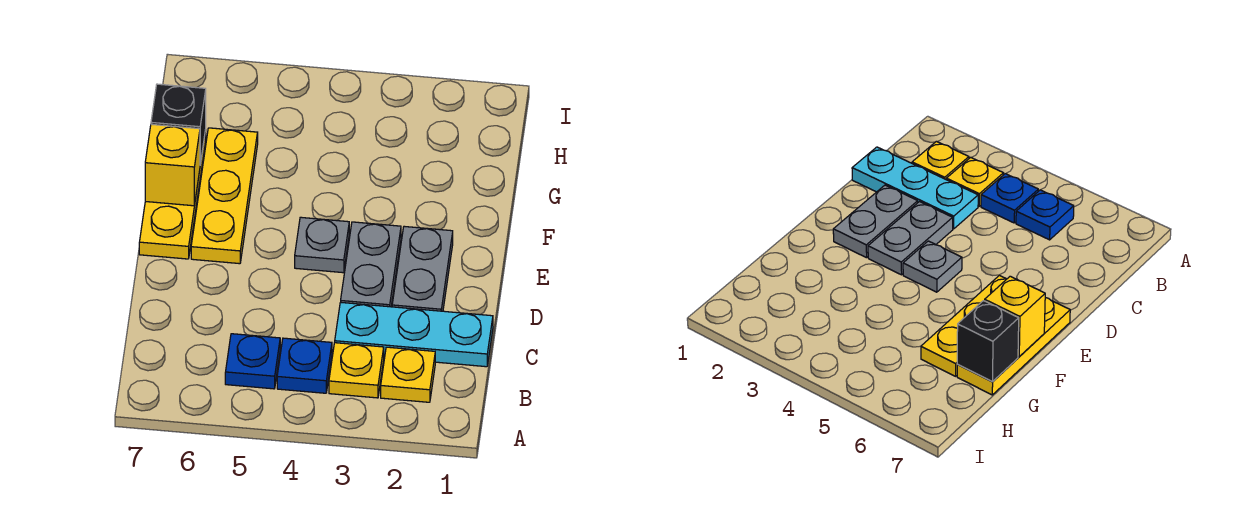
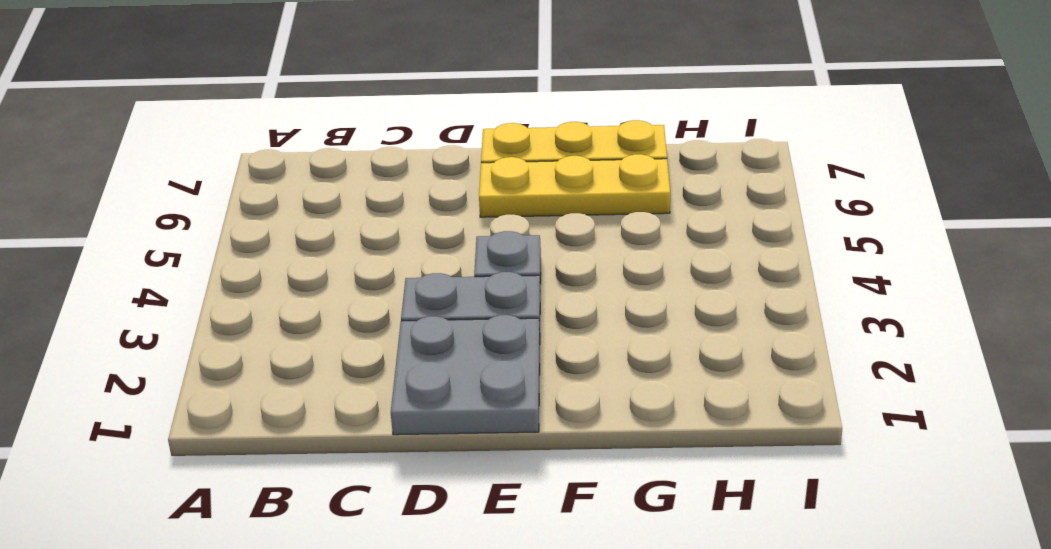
grey plate D1:E2 level 1 -> grey plate D2:E2 level 1
none -> yellow plate B2 level 1
none -> yellow plate B3 level 1
none -> blue plate B4 level 1

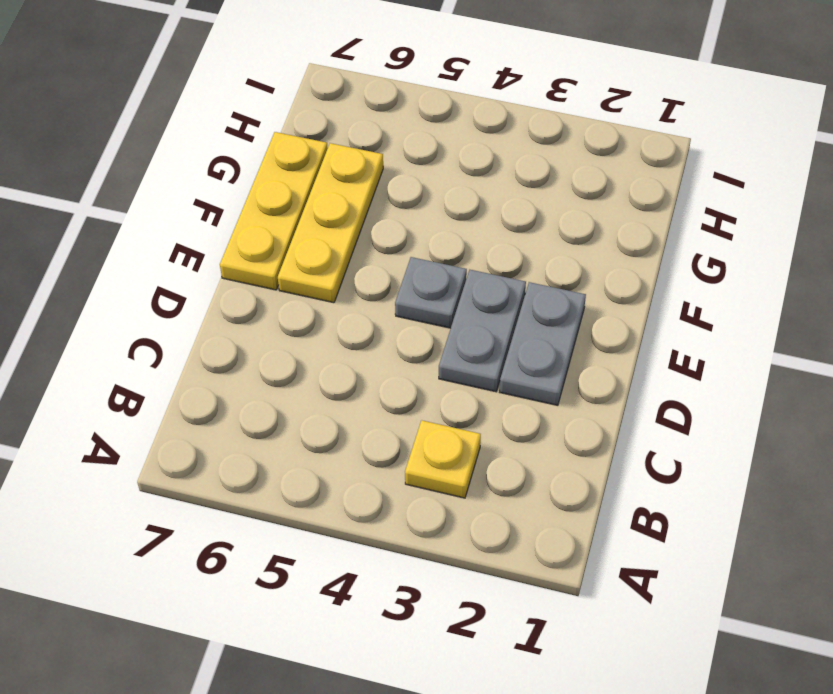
none -> yellow plate B2 level 1
none -> blue plate B4 level 1
none -> blue plate B5 level 1

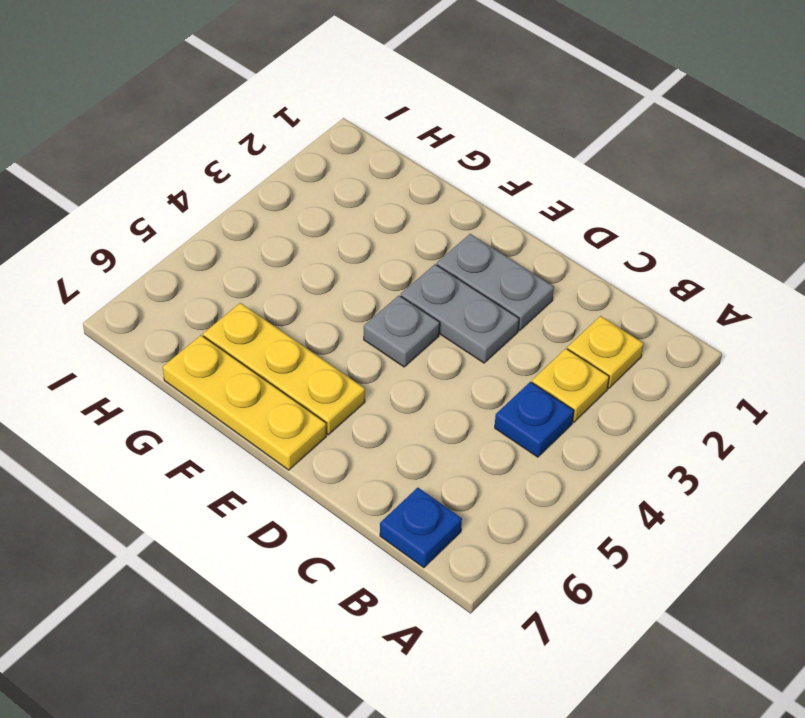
blue plate B7 level 1 -> blue plate B5 level 1
none -> cyan plate C1:C3 level 1
none -> yellow brick F7 level 2
none -> black brick G7 level 2

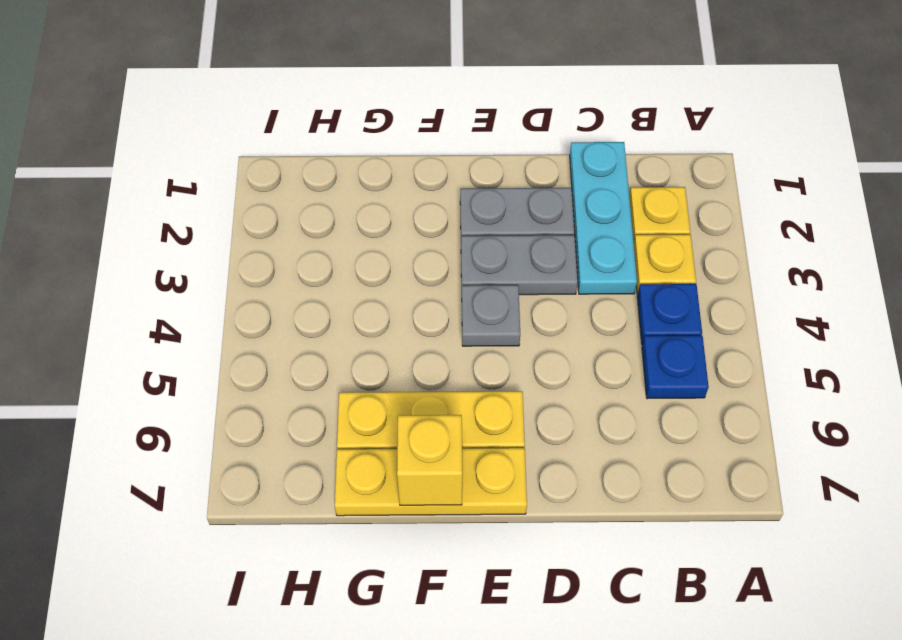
none -> black brick G7 level 2

